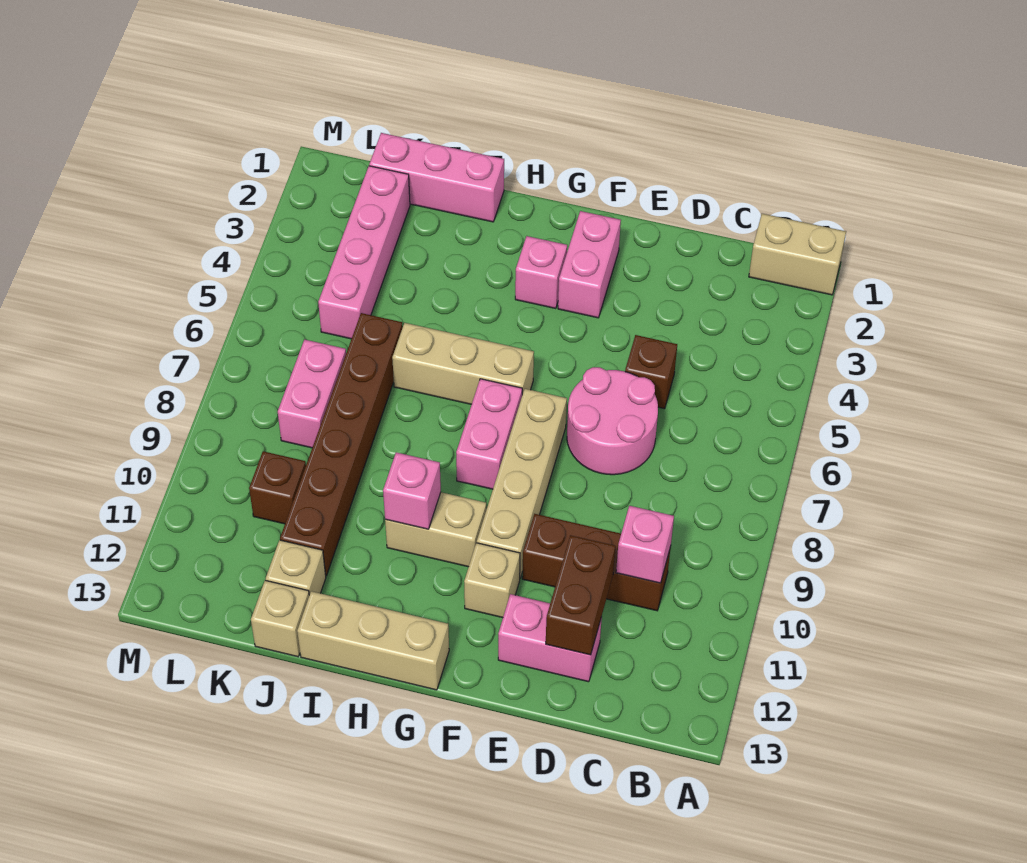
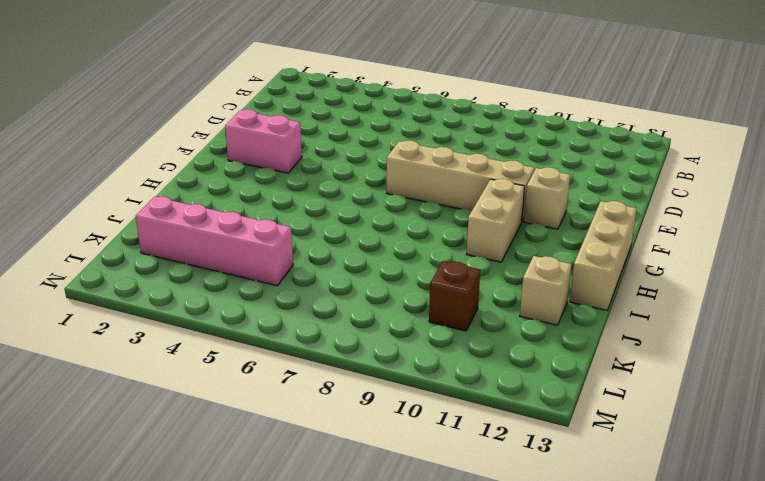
none -> tan brick A1:B1 level 1
none -> brown brick C10:E10 level 1
none -> brown brick D5 level 1

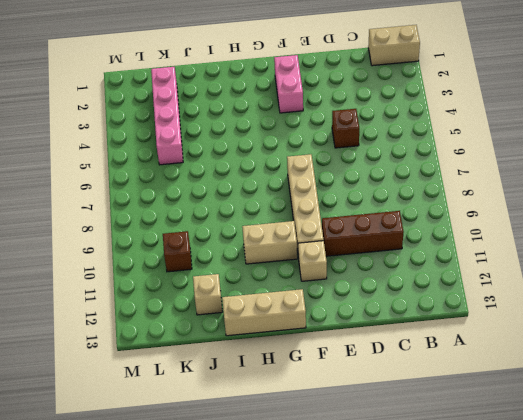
none -> pink round brick D6:E7 level 1
none -> pink brick D12:E12 level 1
none -> pink brick G3 level 1

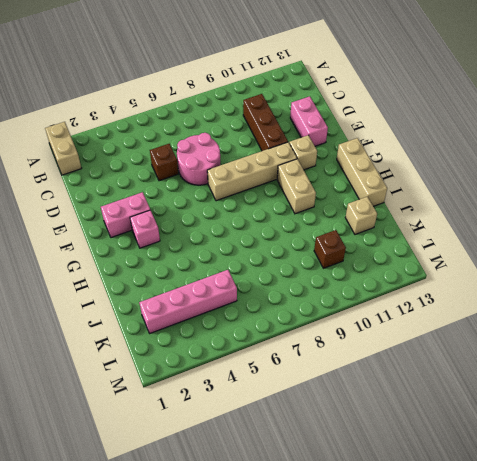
none -> tan brick G6:I6 level 1
none -> pink brick G7:G8 level 1
none -> pink brick I1:K1 level 1

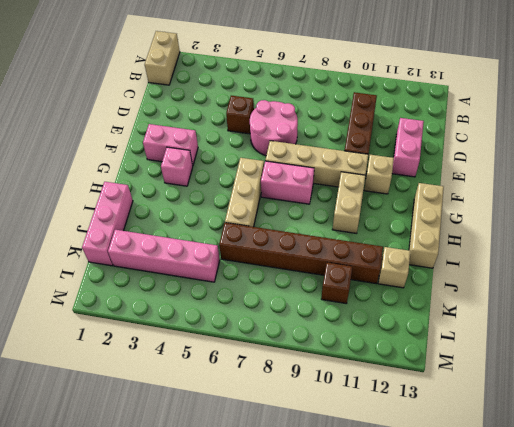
none -> tan brick J13 level 1
none -> pink brick K7:K8 level 1
none -> pink brick C10 level 2

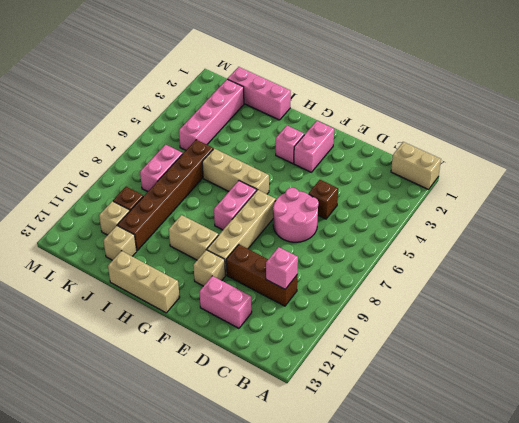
tan brick K11 level 1 -> tan brick J13 level 1
none -> brown brick D11:D12 level 2
none -> pink brick H10 level 2

